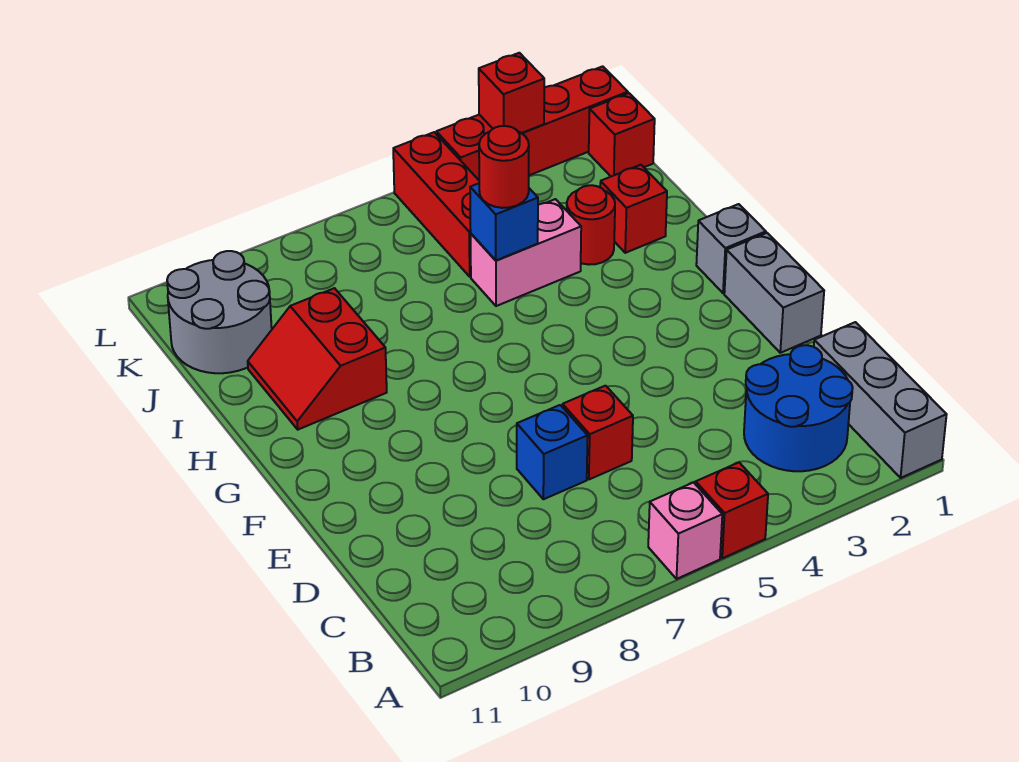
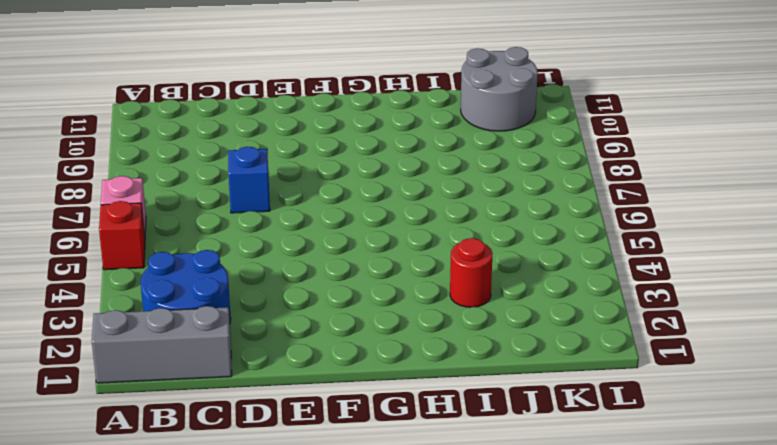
none -> red brick D6 level 1
none -> grey brick E1:F1 level 1
none -> grey brick G1 level 1

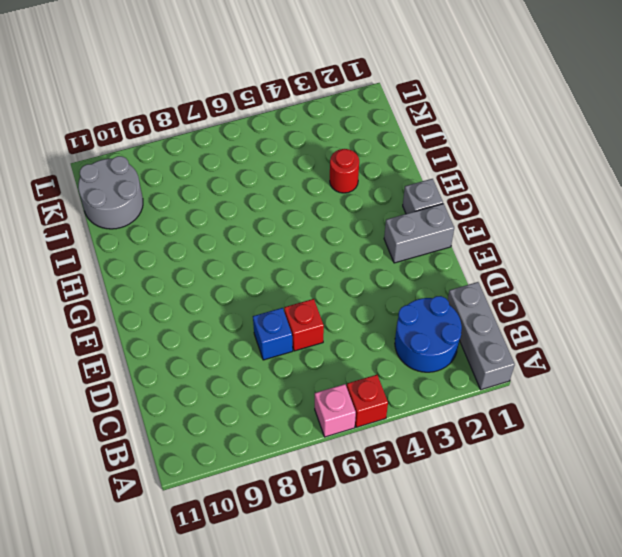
grey brick F1:F2 level 1 -> grey brick E1:F1 level 1
none -> red slope H9:I10 level 1 top 9
none -> red brick I2 level 1
none -> pink brick I4:I5 level 1

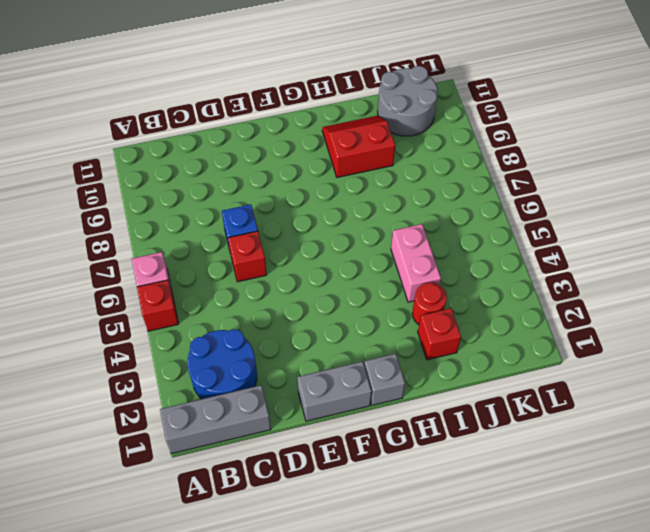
none -> red brick J5:L5 level 1
none -> red brick K1 level 1
none -> red brick L1:L4 level 1

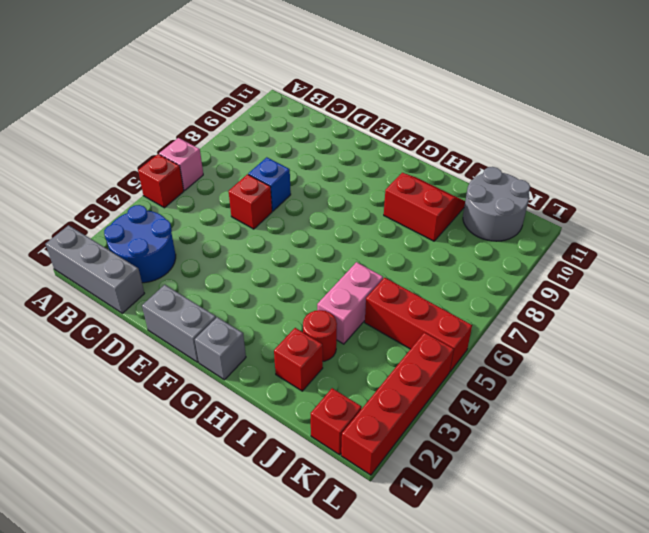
none -> blue brick I5 level 2
none -> red brick L3 level 2
none -> red round brick I5 level 3

